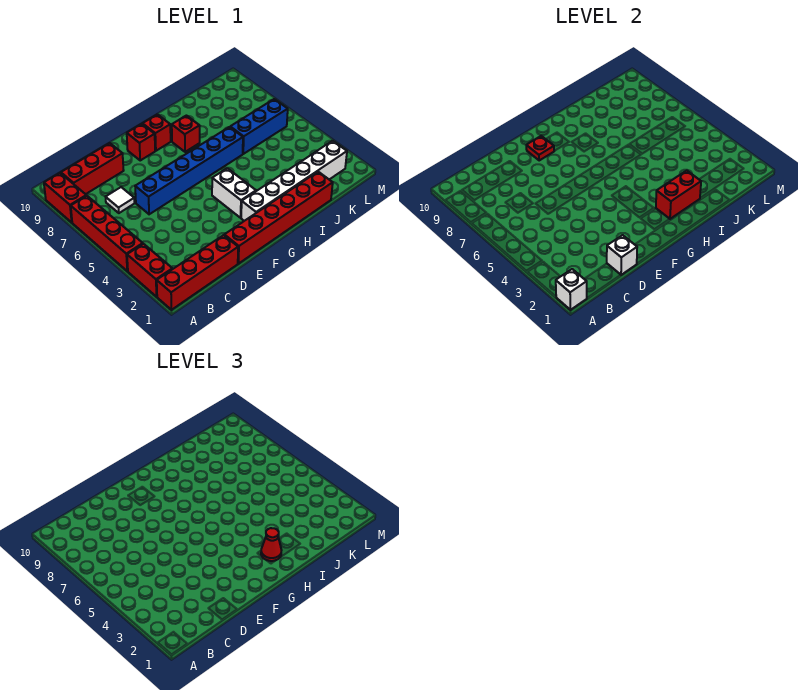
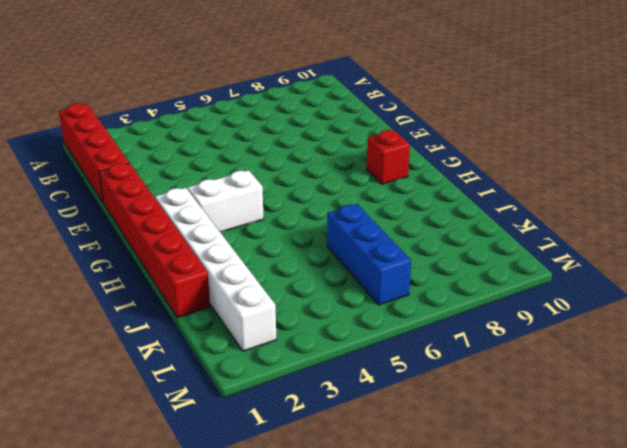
none -> red brick A2:A3 level 1
none -> red brick A4:A7 level 1
none -> red brick A8:A9 level 1

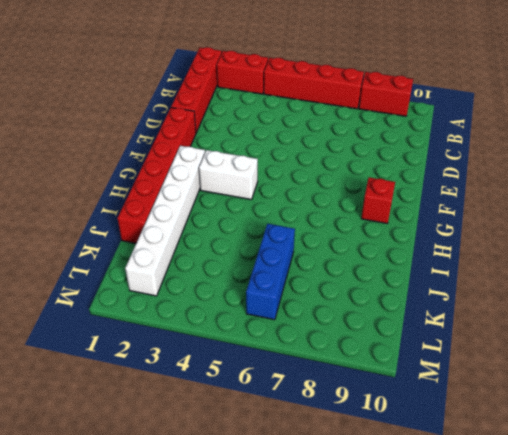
none -> red brick B9:D9 level 1
none -> white tile C7 level 1
none -> blue brick D6:I6 level 1

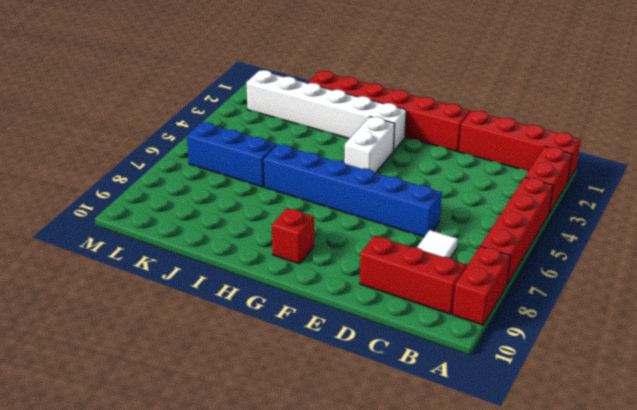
none -> red brick F9 level 1
none -> red brick H8 level 1
none -> white brick A1 level 2

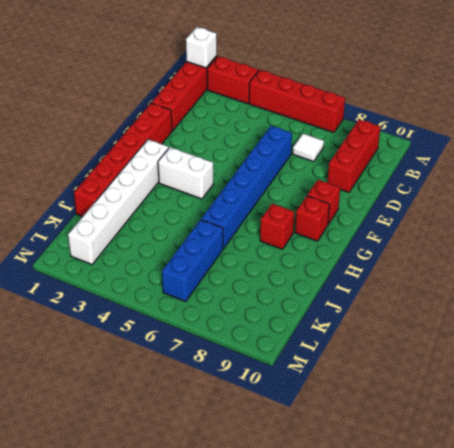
none -> red brick A8:A9 level 1
none -> white brick D1 level 2
none -> red plate F9 level 2

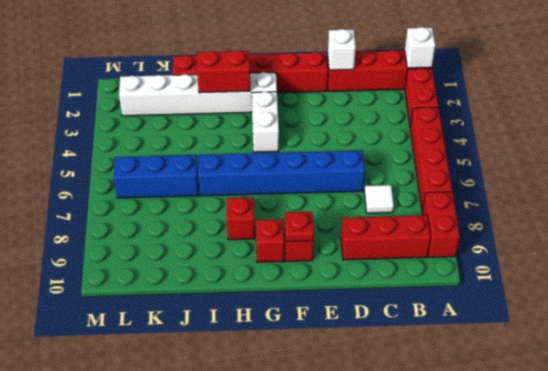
none -> red cone H2 level 3

